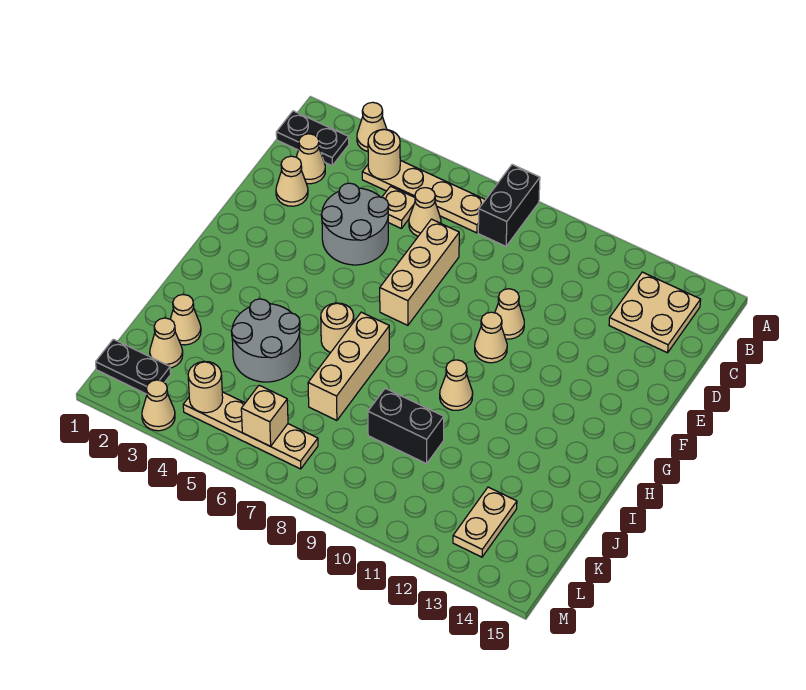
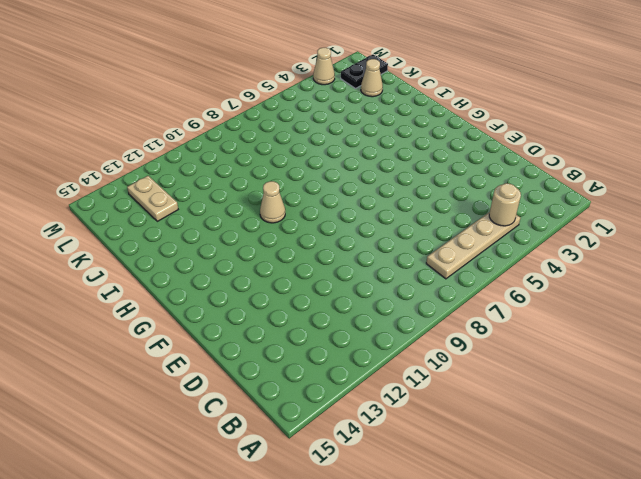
none -> tan cone A3 level 1
none -> black brick A8:B8 level 1
none -> black plate B1:B2 level 1

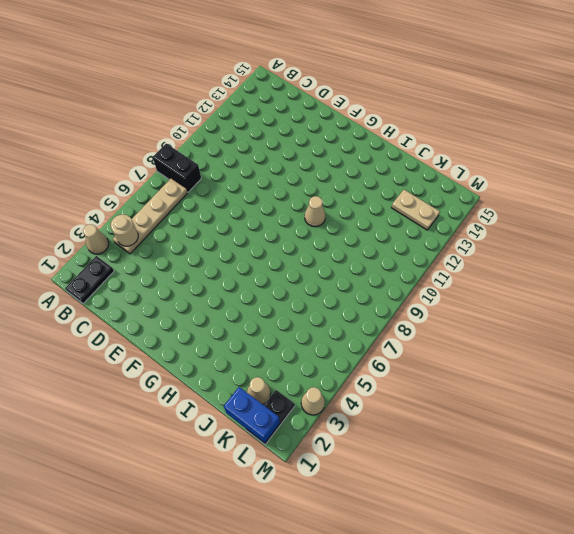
blue brick K1:L1 level 2 -> none
none -> tan plate B13:C14 level 1
none -> tan cone C2 level 1
none -> tan plate C5 level 1

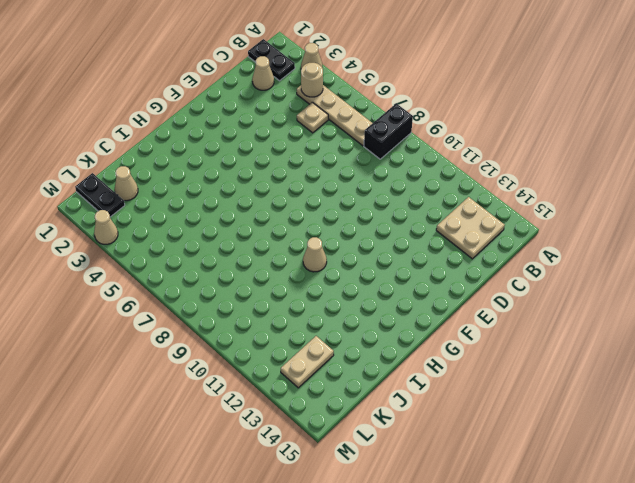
none -> tan cone C6 level 1
none -> tan cone D2 level 1
none -> grey round brick D4:E5 level 1

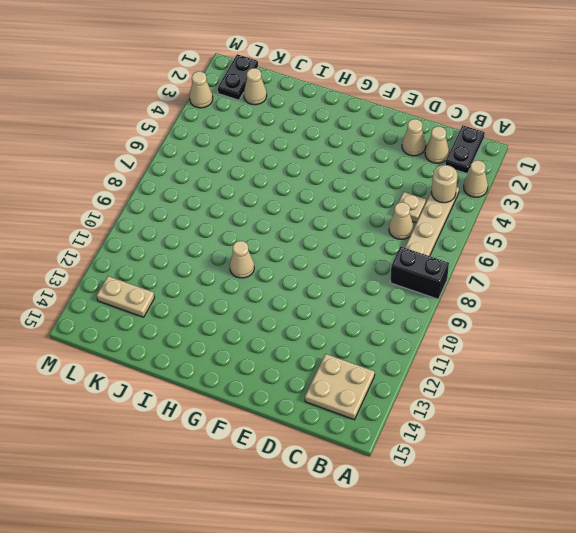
none -> grey round brick D4:E5 level 1
none -> tan brick D7:F7 level 1
none -> tan cone E10 level 1

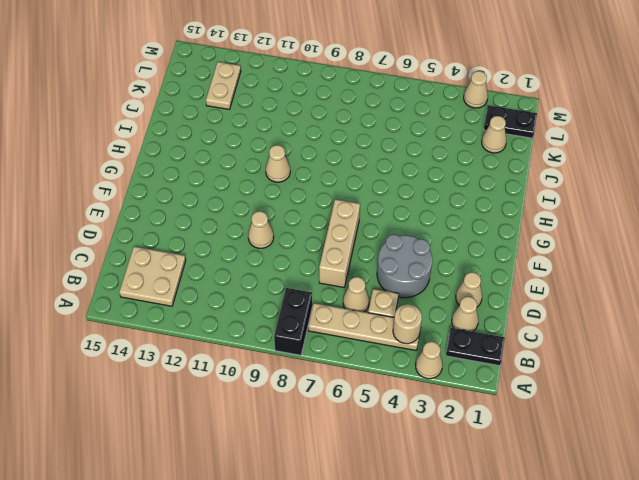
none -> tan cone F10 level 1
none -> tan round brick H6 level 1
none -> tan brick H7:J7 level 1

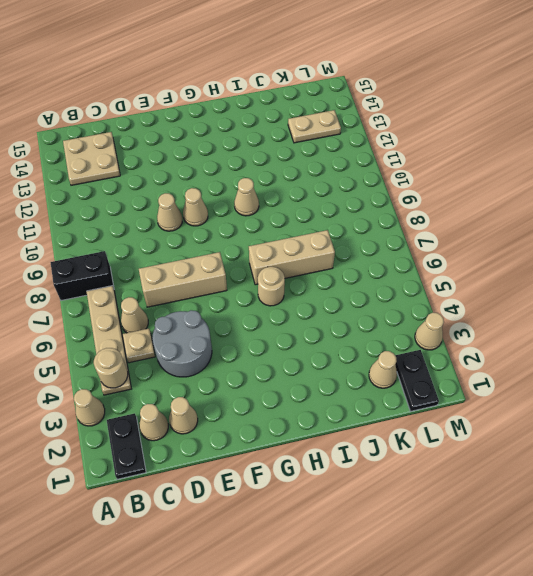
none -> grey round brick I4:J5 level 1
none -> tan cone J2 level 1
none -> black brick J9:J10 level 1

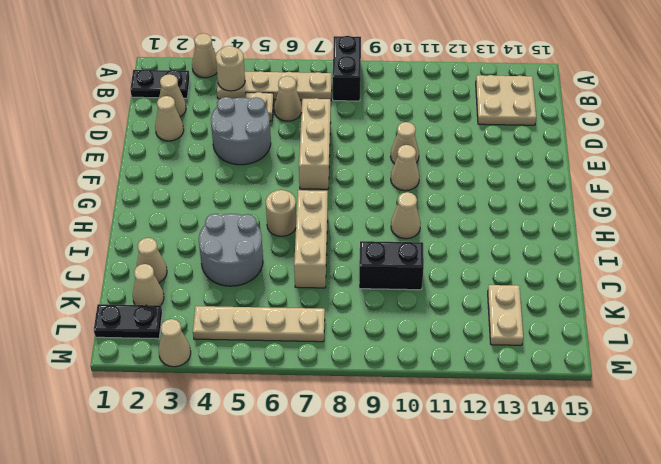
none -> tan round brick L4 level 2
none -> tan brick L6 level 2

